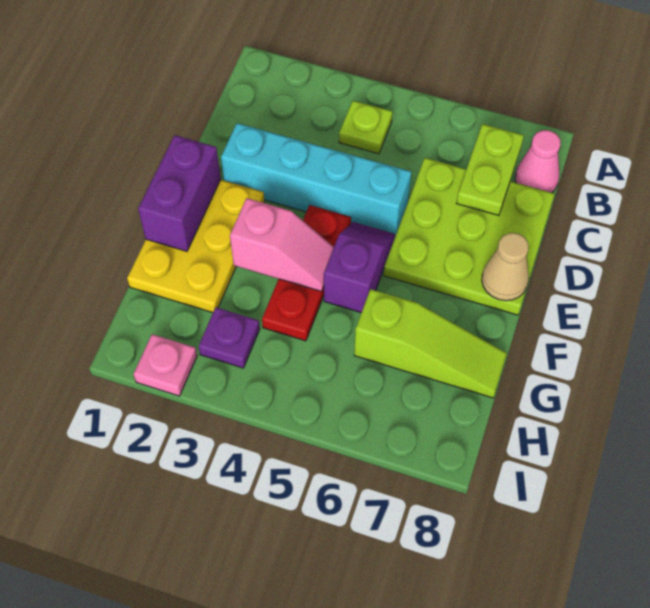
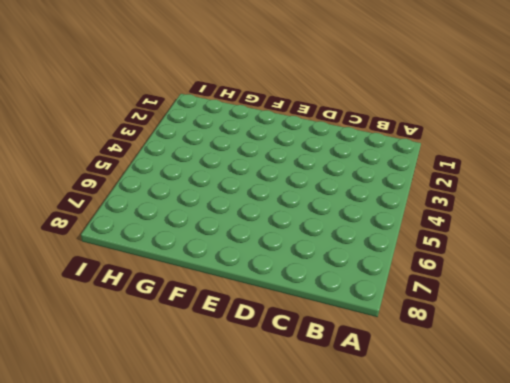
none -> lime plate B4 level 1
none -> pink cone B8 level 1
none -> lime plate C6:E8 level 1

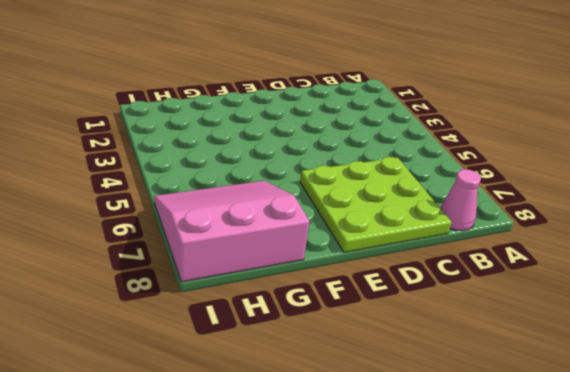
pink slope G6:I8 level 1 top 8 -> lime slope G6:G8 level 1 top 6
none -> lime plate B4 level 1
none -> cyan brick D2:D5 level 1
none -> yellow plate E1:G2 level 1

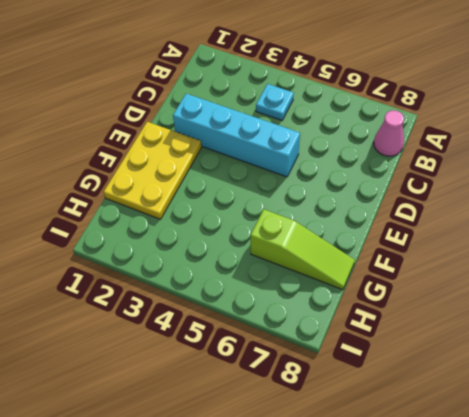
cyan plate B4 level 1 -> lime plate B4 level 1
none -> lime plate C6:E8 level 1
none -> red plate E4:G4 level 1
none -> purple slope E5:F5 level 1 top F

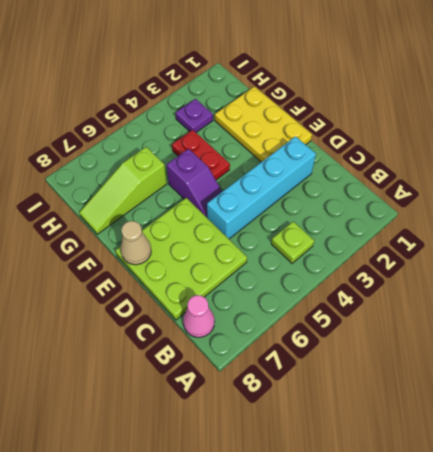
red plate F4:G4 level 1 -> red plate E4:G4 level 1
none -> pink plate I2 level 1
none -> lime plate B7:C7 level 2
none -> purple brick E1:F1 level 2

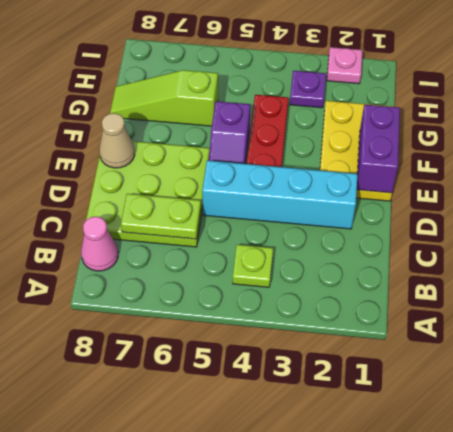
lime plate C6:C7 level 2 -> lime plate B7:C7 level 2
none -> pink slope F3:F4 level 2 top 3

